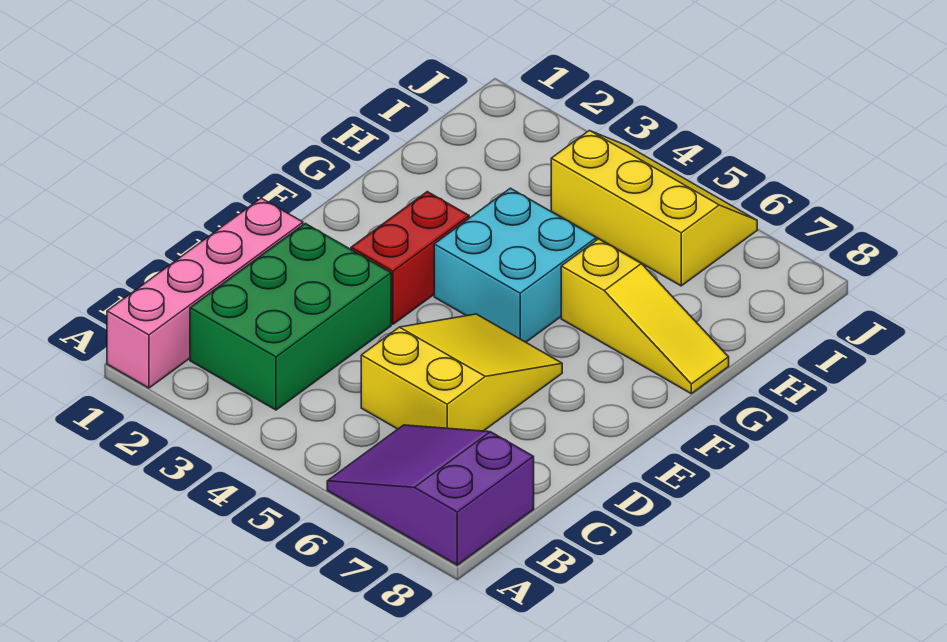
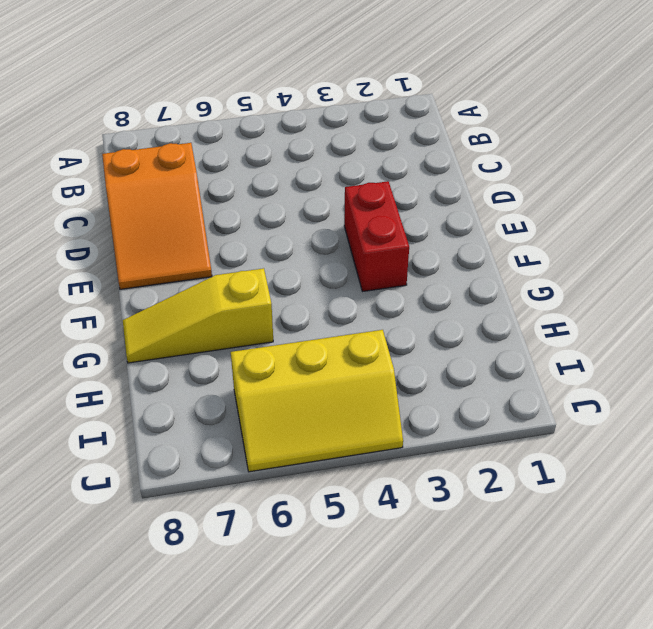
orange slope C7:E8 level 1 top C -> none
none -> pink brick A1:D1 level 1
none -> purple slope A6:B8 level 1 top 8

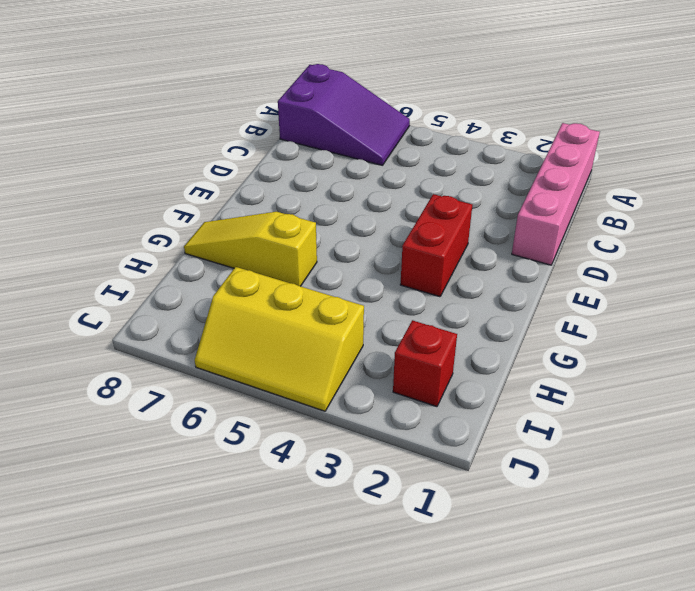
red brick I2 level 1 -> none
none -> green brick B2:D3 level 1
none -> yellow slope C5:E6 level 1 top C

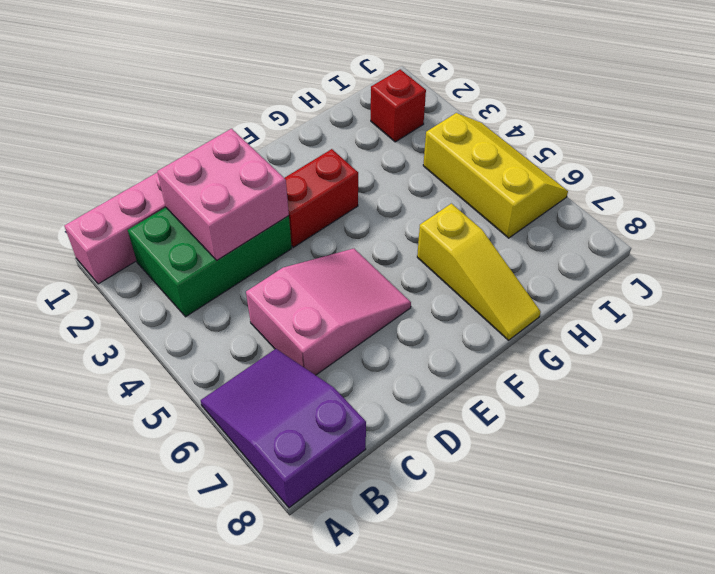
pink brick C2:D3 level 2 -> none
pink slope C5:E6 level 1 top C -> yellow slope C5:E6 level 1 top C
red brick I2 level 1 -> none
none -> cyan brick F4:G5 level 1

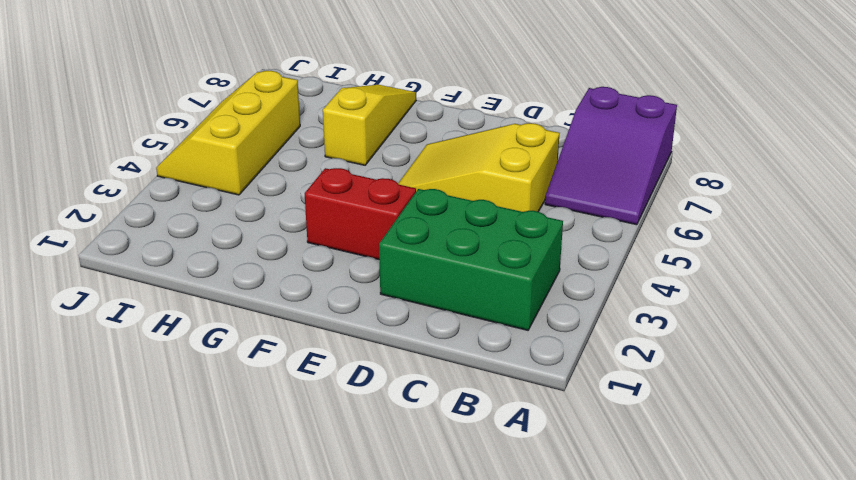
none -> pink brick A1:D1 level 1
none -> cyan brick F4:G5 level 1

